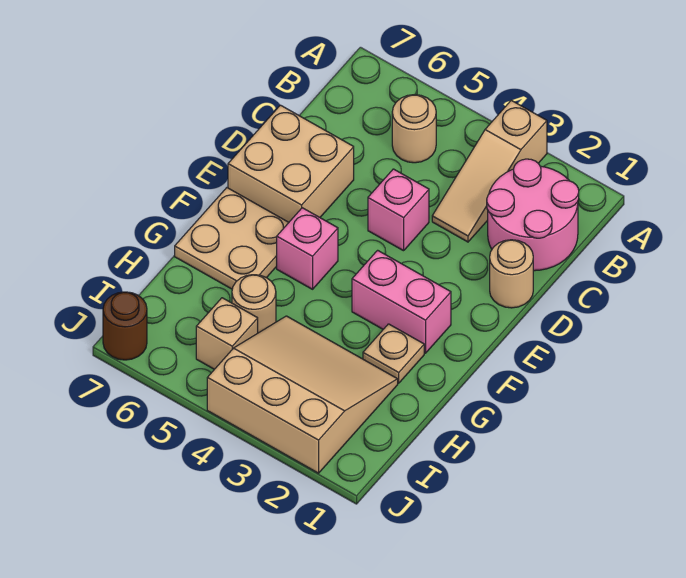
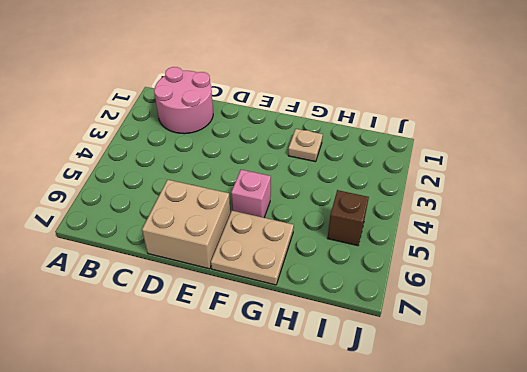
brown brick I5 level 1 -> tan brick I5 level 1
none -> tan slope A3:C3 level 1 top A
none -> tan round brick B5 level 1
none -> tan round brick D1 level 1

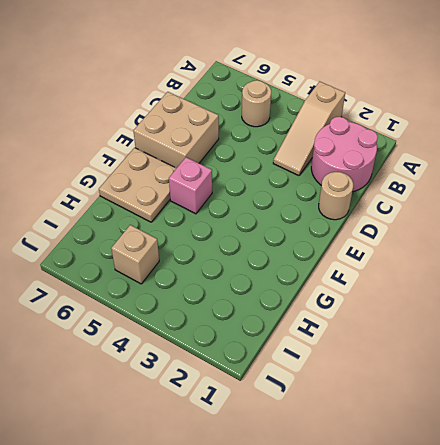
none -> pink brick D4 level 1
none -> pink brick F2:F3 level 1
none -> tan plate G2 level 1

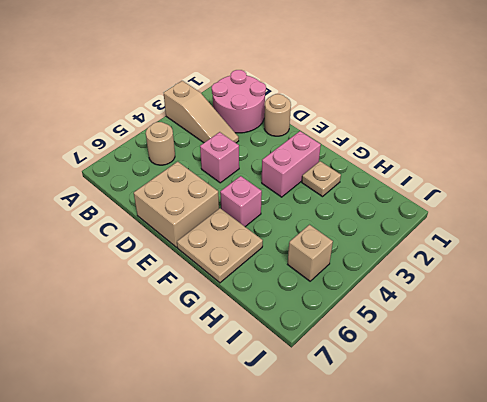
none -> tan slope H2:J4 level 1 top J
none -> tan round brick H5 level 1
none -> brown round brick J7 level 1

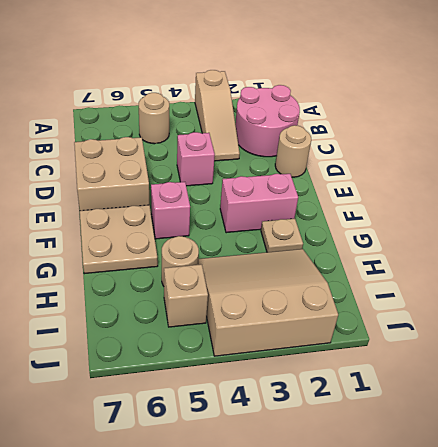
none -> brown round brick J7 level 1

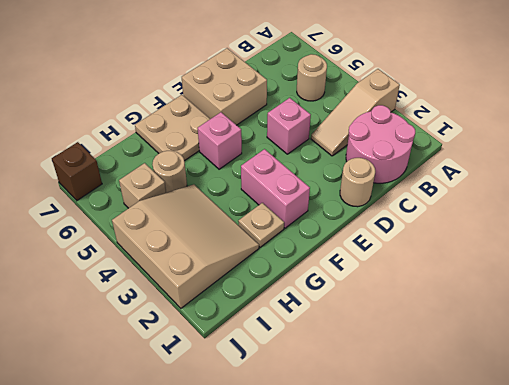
brown brick J7 level 1 -> brown round brick J7 level 1

